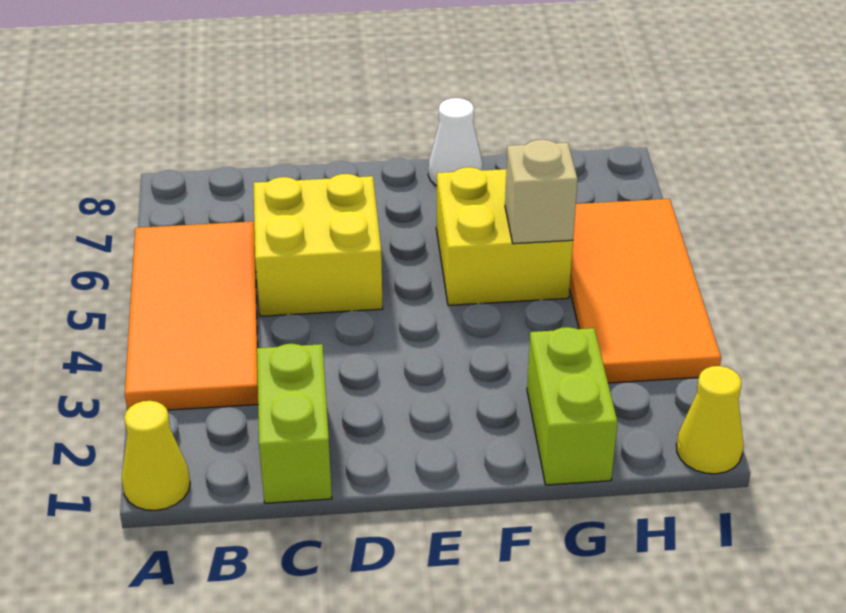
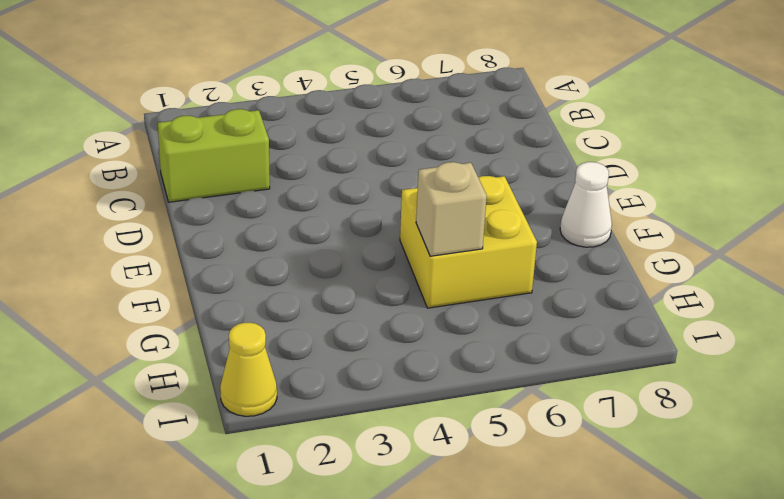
none -> yellow cone A1 level 1
none -> orange tile A3:B6 level 1

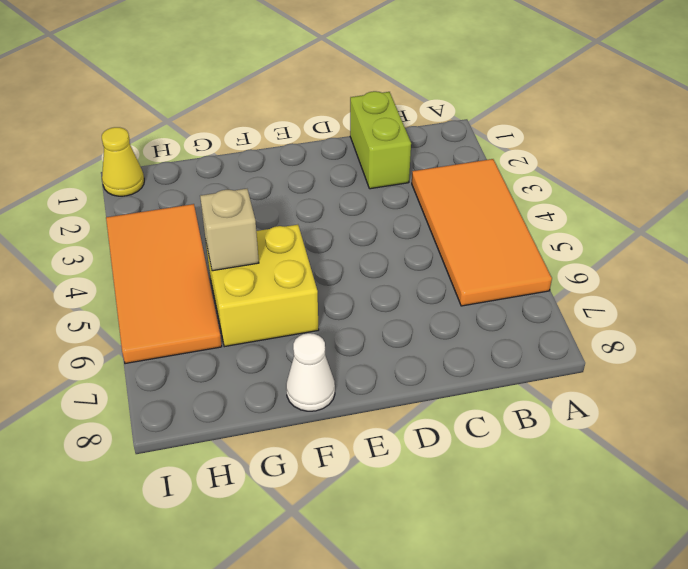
none -> yellow cone A1 level 1
none -> yellow brick C5:D6 level 1

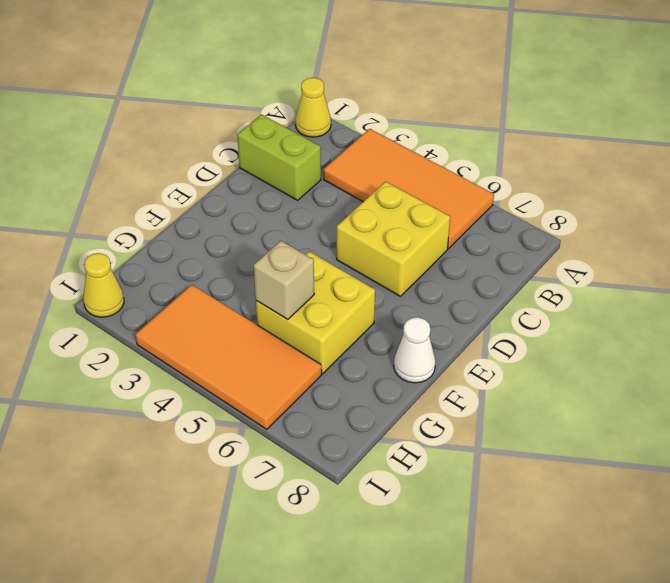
none -> lime brick G1:G2 level 1

